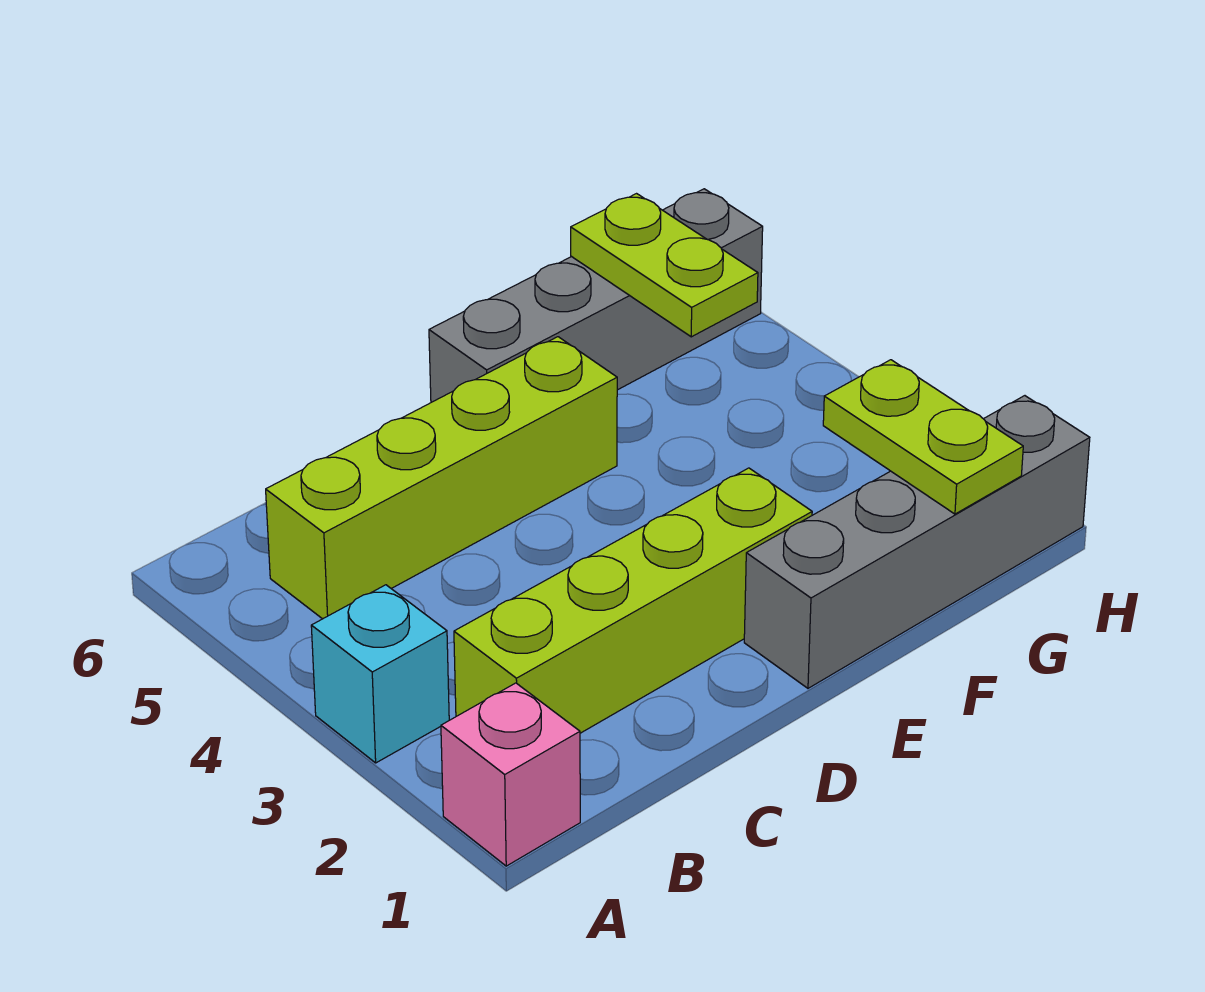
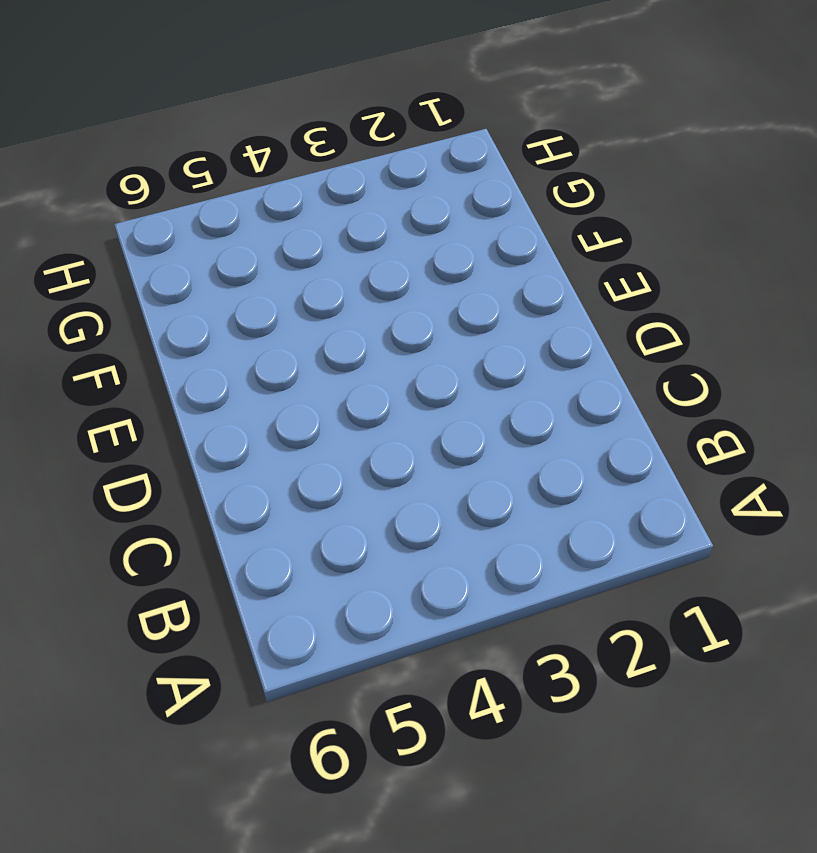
none -> pink brick A1 level 1
none -> cyan brick A3 level 1

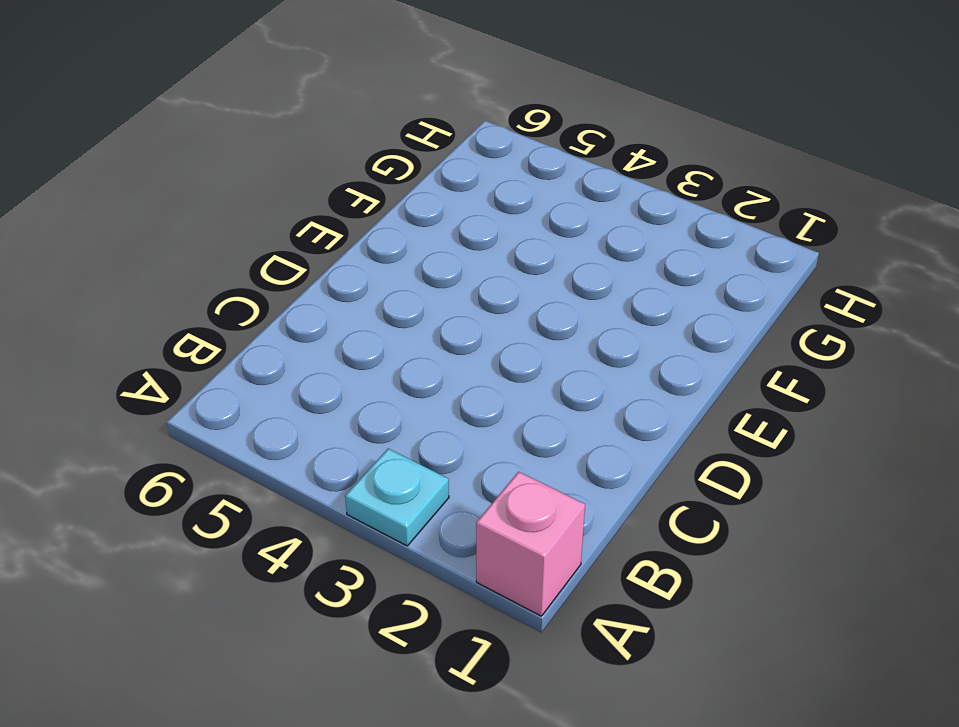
cyan plate A3 level 1 -> cyan brick A3 level 1
none -> lime brick B2:E2 level 1
none -> lime brick B5:E5 level 1

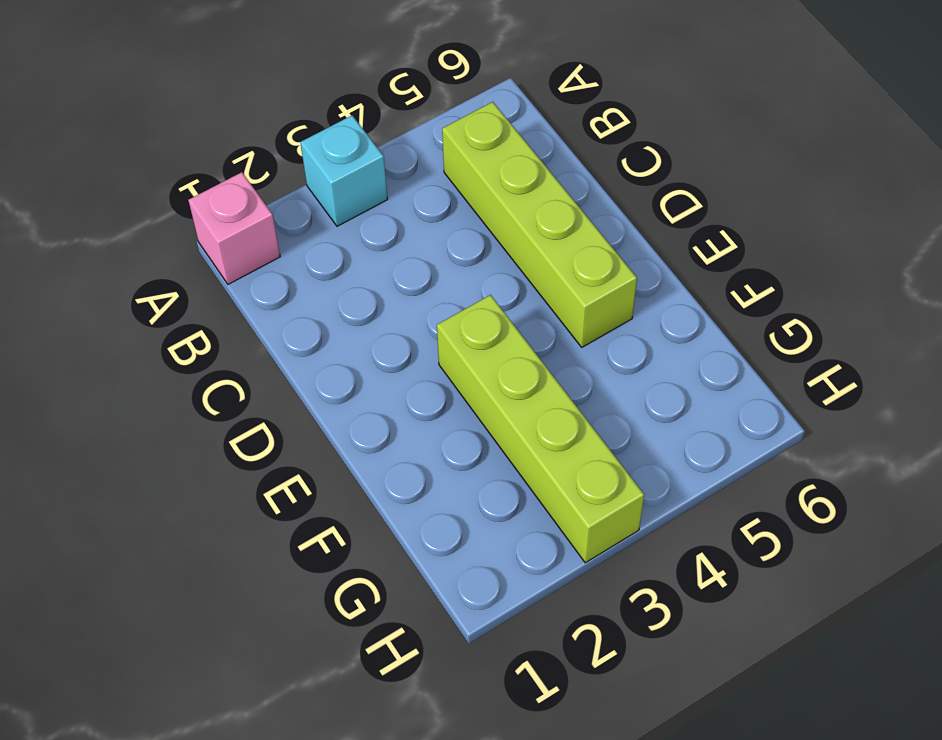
lime brick E3:H3 level 1 -> lime brick B2:E2 level 1
none -> grey brick E1:H1 level 1
none -> grey brick E6:H6 level 1

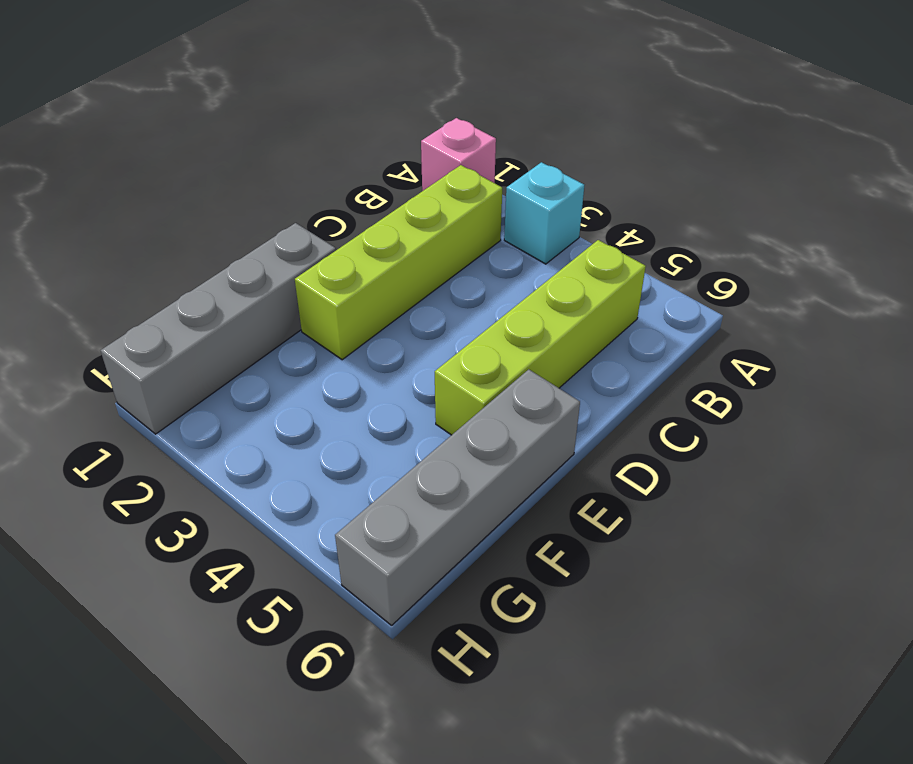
none -> lime plate G1:G2 level 2
none -> lime plate G5:G6 level 2

